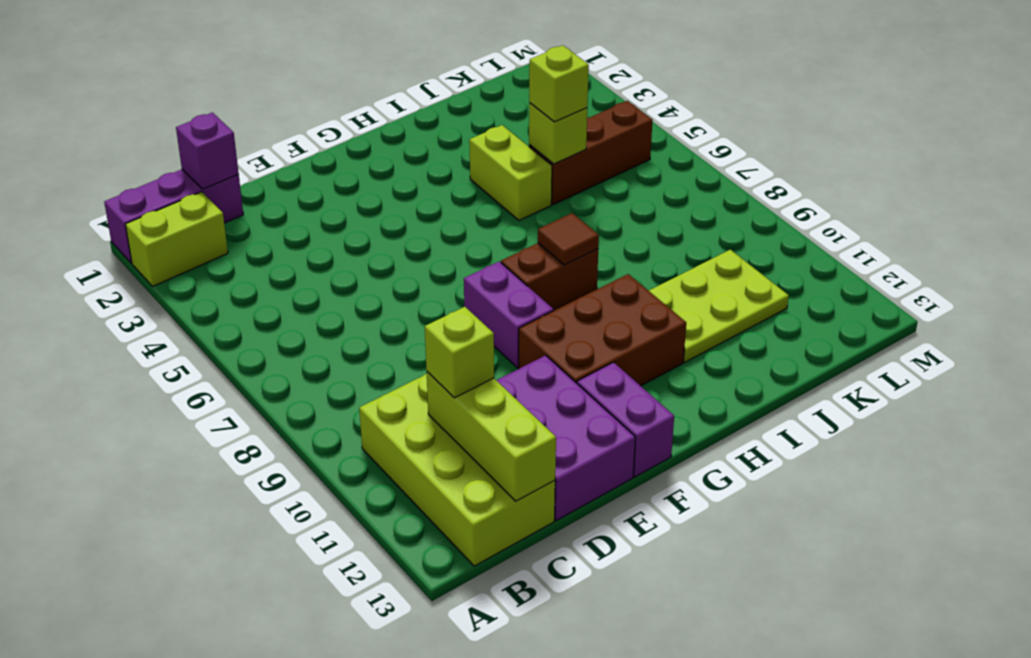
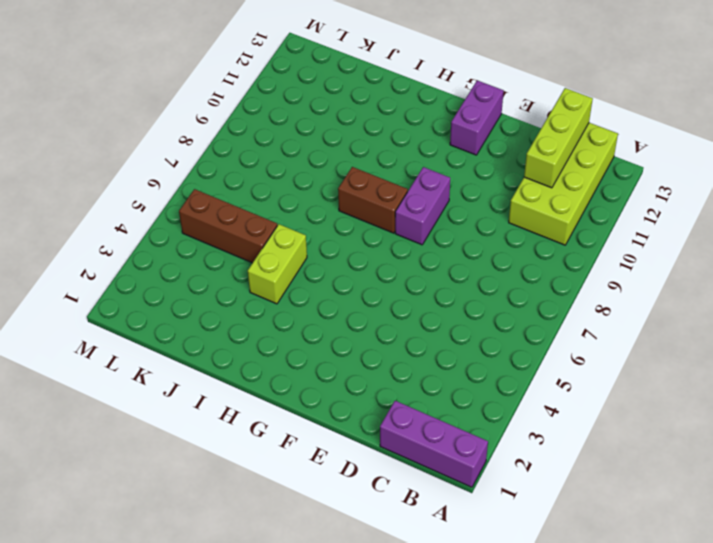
none -> lime brick A2:B2 level 1
none -> purple brick D11:E13 level 1
none -> brown brick F10:H11 level 1

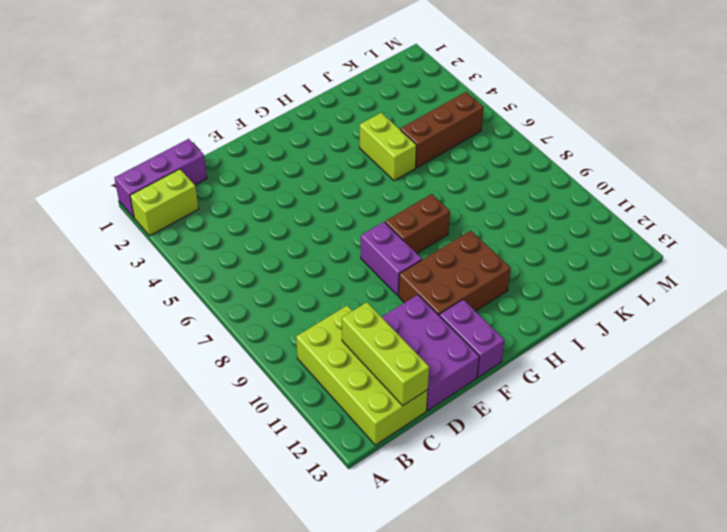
none -> lime plate I10:K11 level 1
none -> purple brick C1 level 2
none -> brown tile H8 level 2

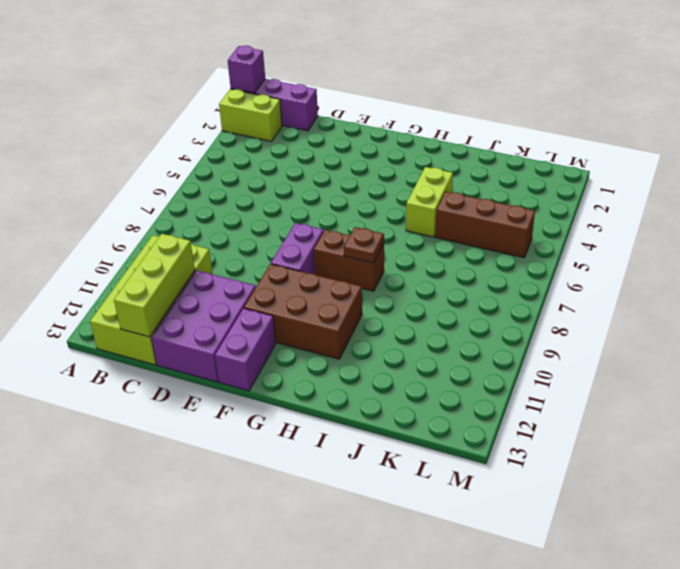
purple brick A1 level 2 -> purple brick C1 level 2
brown plate H8 level 2 -> brown tile H8 level 2
none -> lime plate I10:K11 level 1
none -> lime brick J5 level 2
none -> lime brick C11 level 3

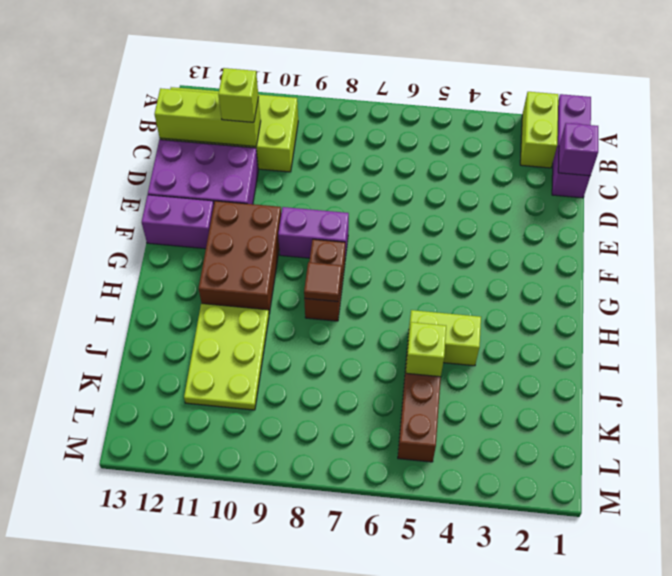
none -> lime brick J5 level 3

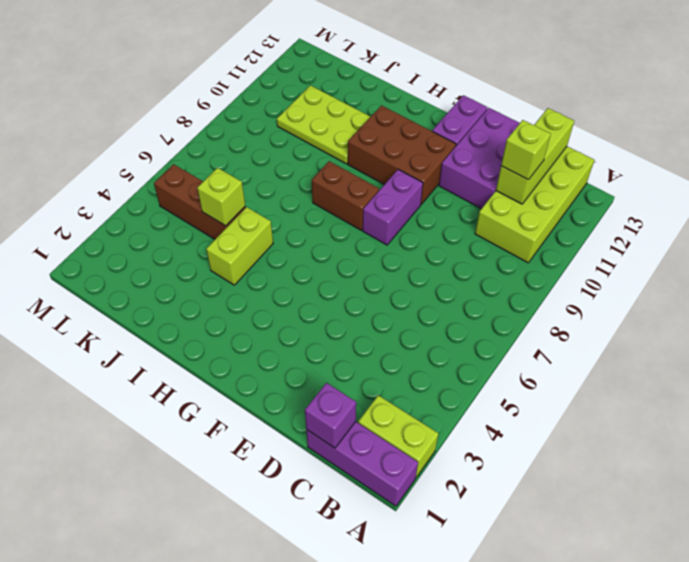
none -> brown tile H8 level 2
none -> lime brick J5 level 3

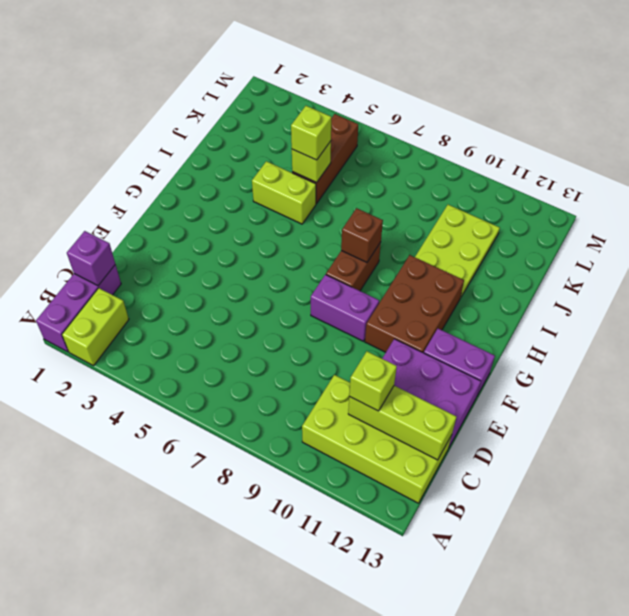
brown brick H8 level 2 -> brown tile H8 level 2

